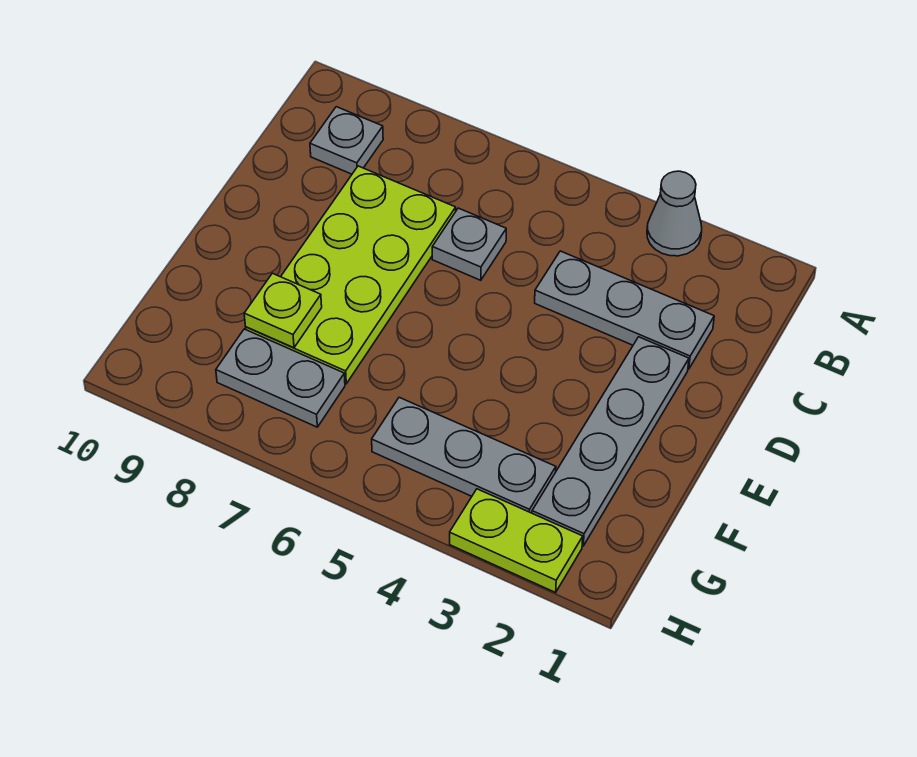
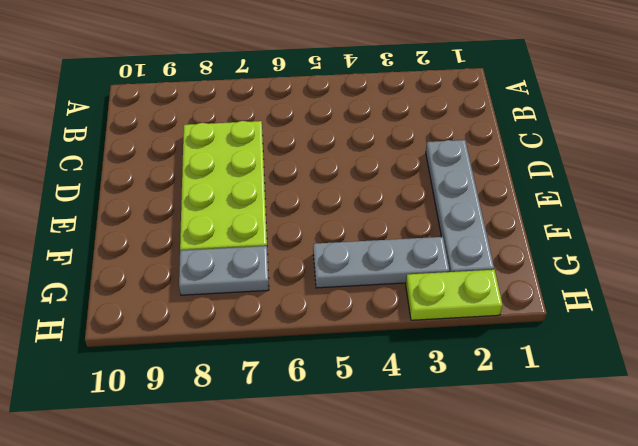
none -> grey cone A3 level 1
none -> grey plate B9 level 1

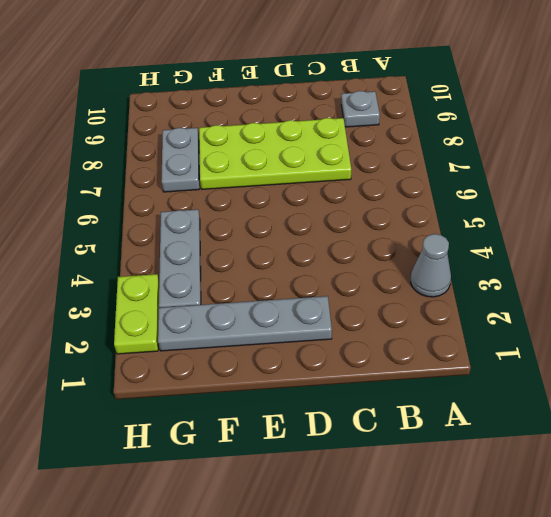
none -> grey plate C2:C4 level 1
none -> grey plate C6 level 1

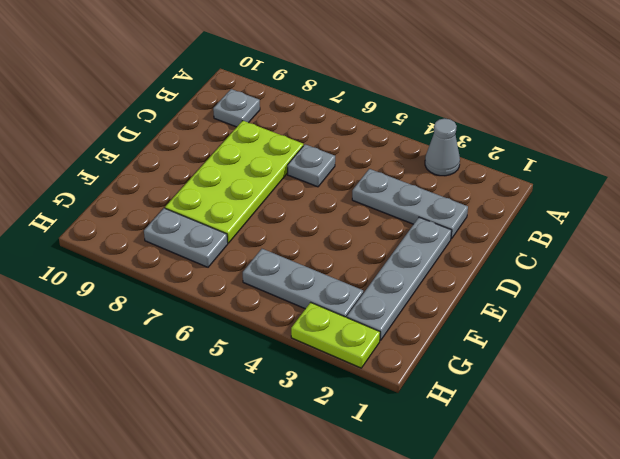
none -> lime plate F8 level 2

